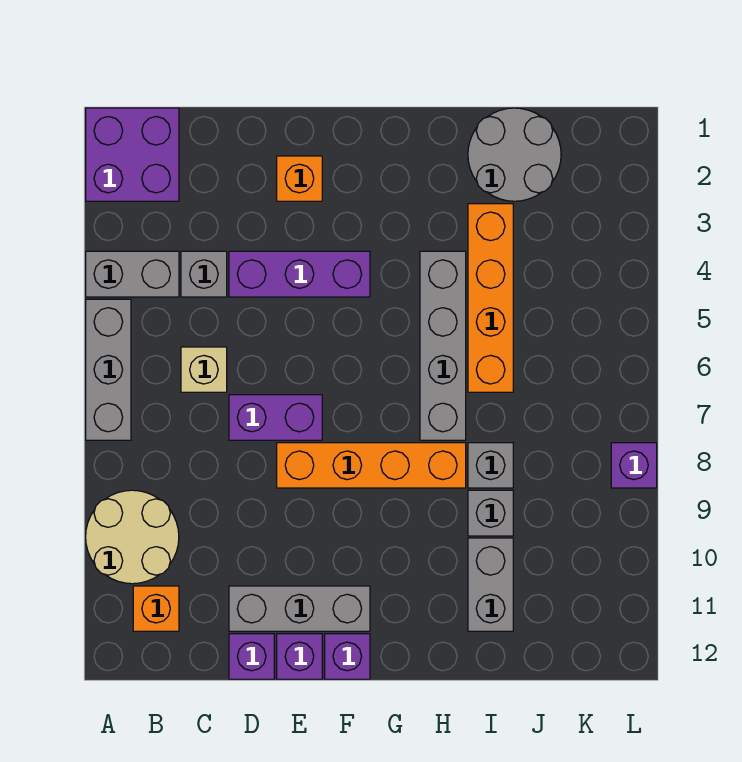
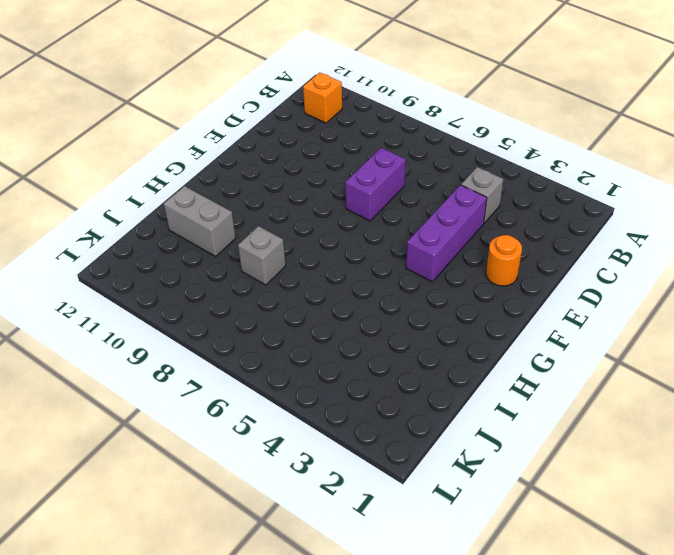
orange round brick E2 level 1 -> orange brick E2 level 1
none -> purple brick A1:B2 level 1
none -> grey brick A4:B4 level 1
none -> grey brick A5:A7 level 1

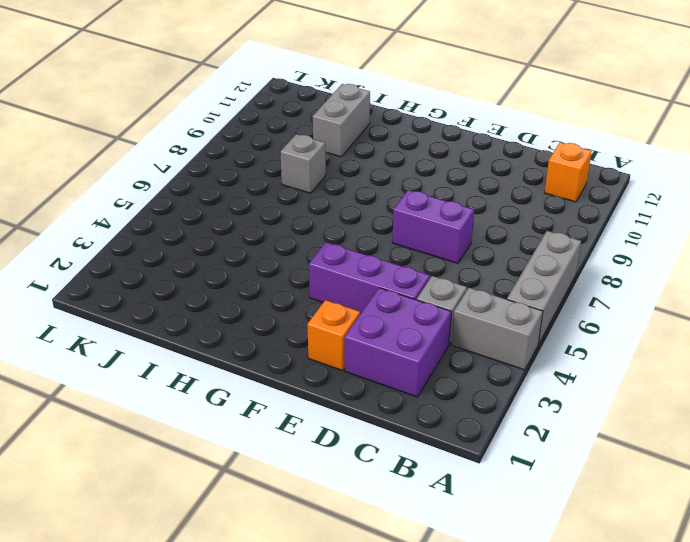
purple brick C2:D3 level 1 -> purple brick A1:B2 level 1
none -> tan round brick A9:B10 level 1
none -> tan brick C6 level 1
none -> grey brick D11:F11 level 1

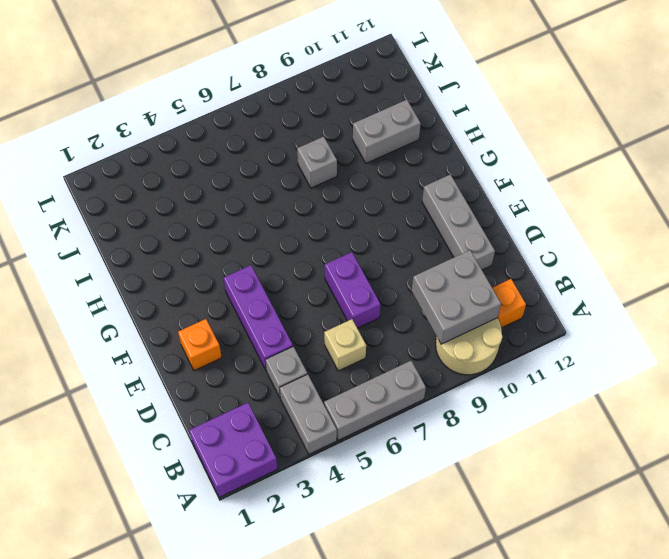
grey brick B9:C10 level 2 -> none
none -> purple brick D12 level 1
none -> orange brick E8:H8 level 1
none -> purple brick E12 level 1

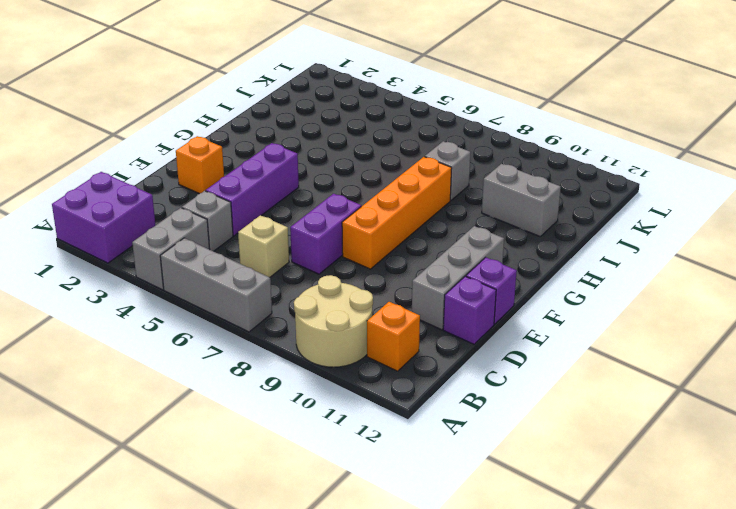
none -> purple brick F12 level 1
none -> grey brick H4:H7 level 1
none -> grey round brick I1:J2 level 1

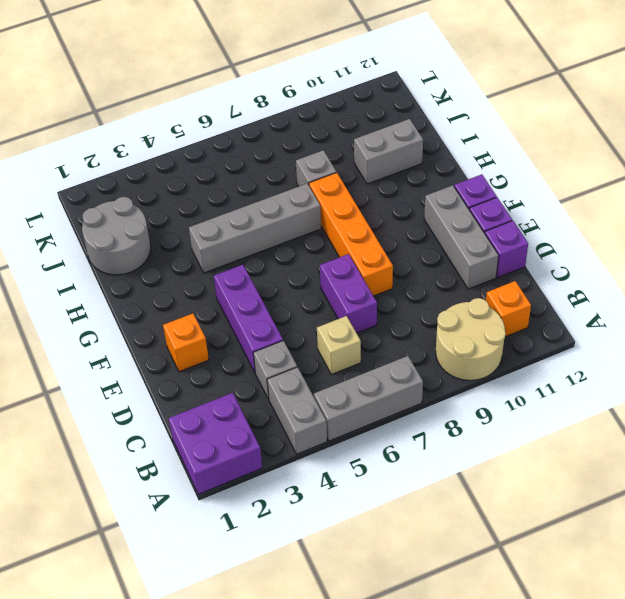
none -> orange brick I3:I6 level 1
none -> grey brick I9 level 1
none -> purple brick L8 level 1

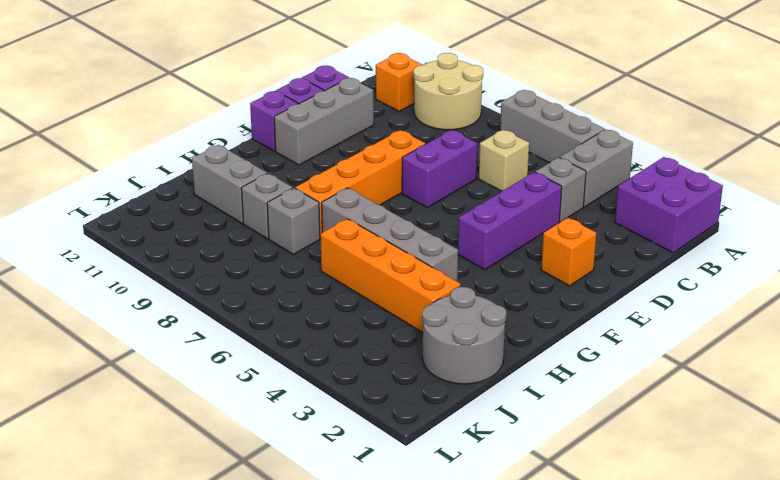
none -> purple brick L8 level 1

